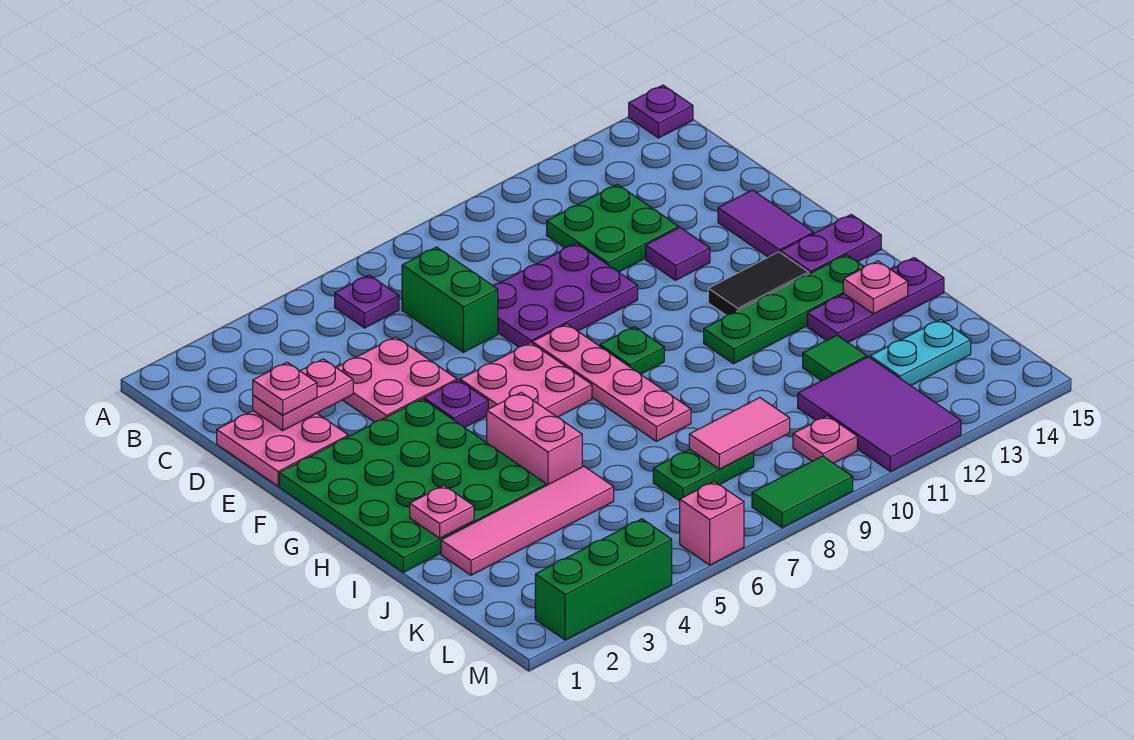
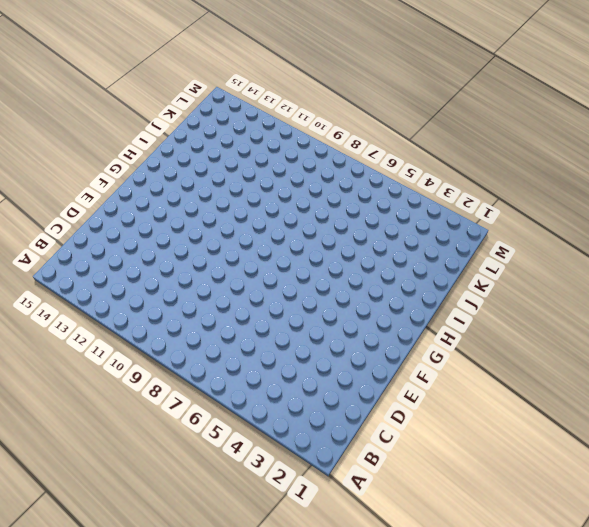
none -> purple plate A15 level 1
none -> purple plate B6 level 1
none -> green brick C7:D7 level 1
none -> green plate C11:D12 level 1

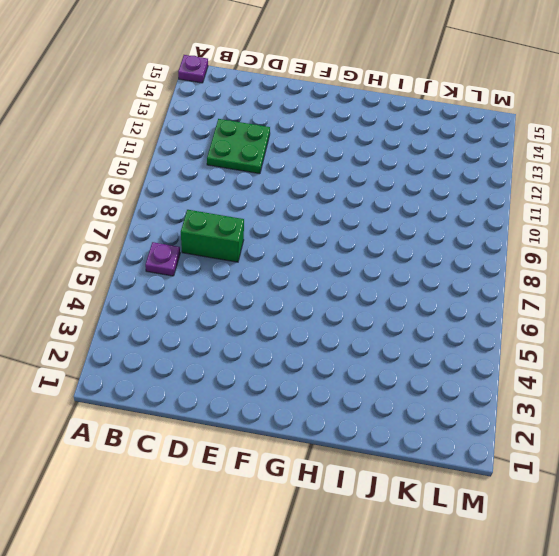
none -> pink plate D1:E2 level 1
none -> pink plate D4:E5 level 1
none -> purple plate D8:E10 level 1
none -> purple tile E12 level 1

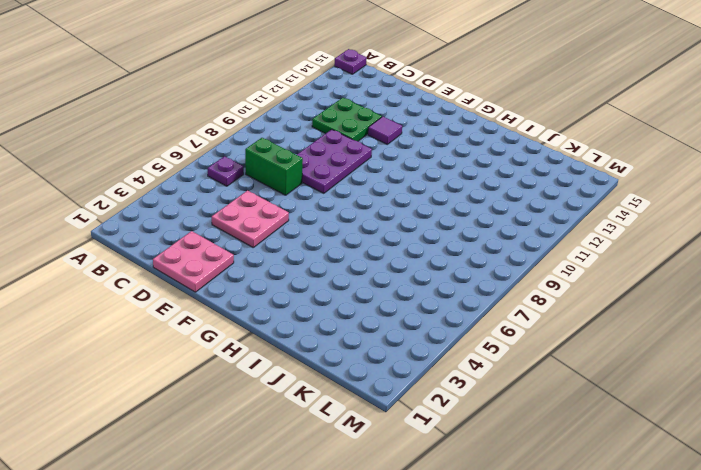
none -> purple tile E14:F14 level 1
none -> green plate F1:I4 level 1
none -> purple plate F5 level 1
none -> pink plate F6:G7 level 1

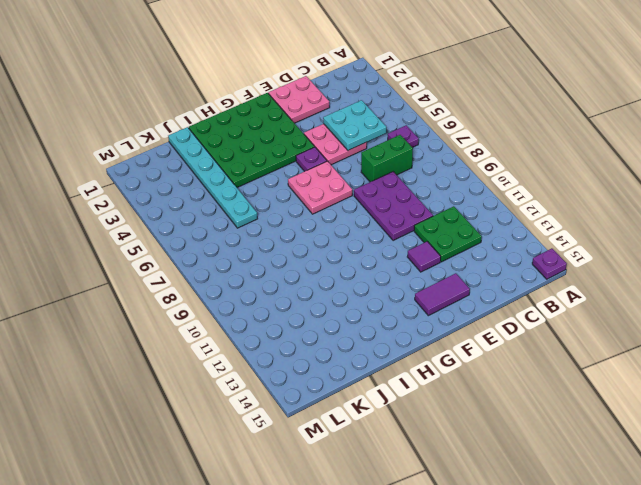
cyan plate C4:D5 level 2 -> none
cyan plate J1:J6 level 1 -> pink tile J2:J5 level 1
none -> pink plate F8:I8 level 1
none -> green plate G9 level 1
none -> black tile G12:G13 level 1
none -> purple plate G14:G15 level 1

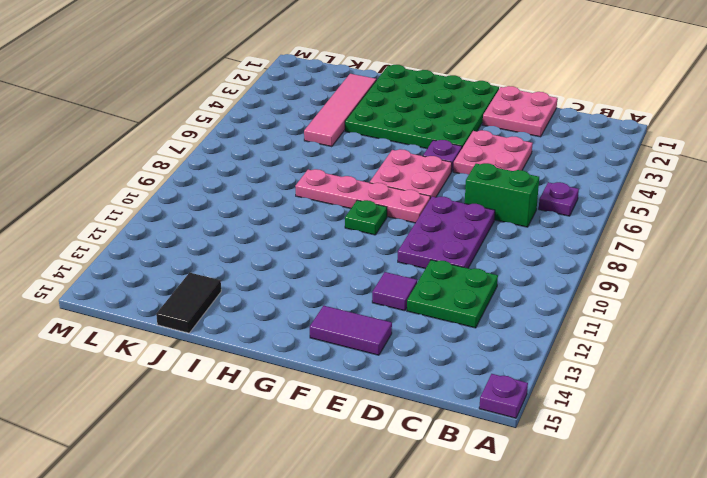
black tile J14:J15 level 1 -> black tile G12:G13 level 1
none -> purple plate G14:G15 level 1
none -> pink brick H5:I5 level 1
none -> green plate H11:H14 level 1
none -> purple plate I13:I15 level 1

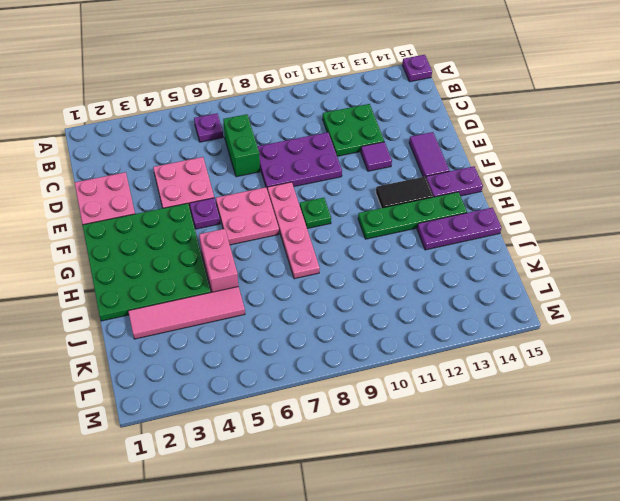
none -> green tile J12 level 1
none -> green plate K7:K8 level 1
none -> purple tile K11:M12 level 1
none -> cyan plate K13:K14 level 1

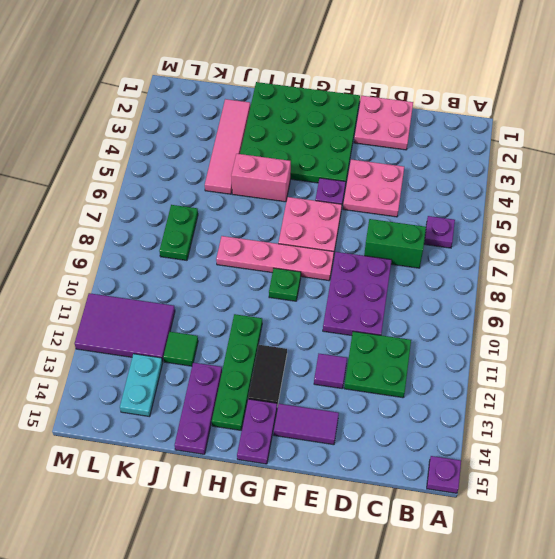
none -> pink plate L10 level 1
none -> green brick M2:M4 level 1
none -> pink brick M6 level 1
none -> green tile M8:M9 level 1

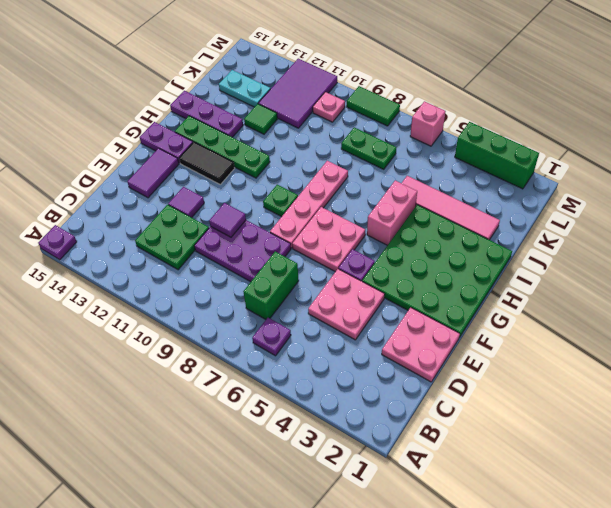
purple tile E10 level 2 -> none
none -> pink plate D2:D3 level 2
none -> pink plate I2 level 2
none -> pink plate I14 level 2
none -> pink tile K8:K9 level 2

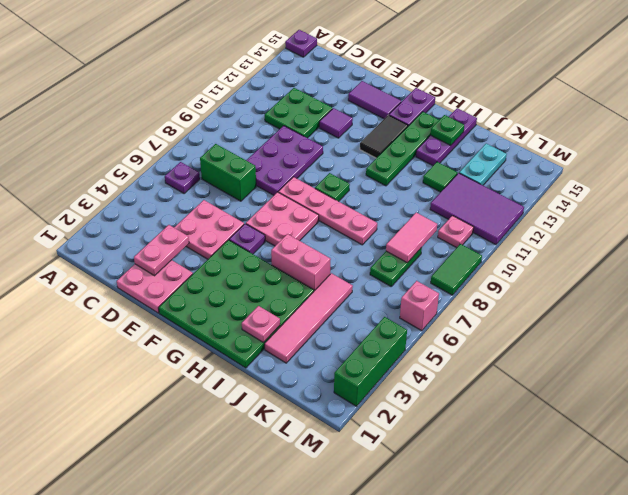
green plate I14 level 2 -> pink plate I14 level 2
none -> pink plate D2 level 3

